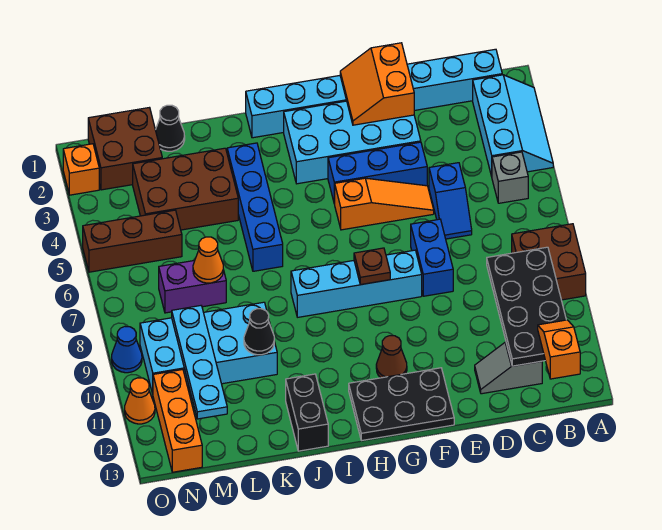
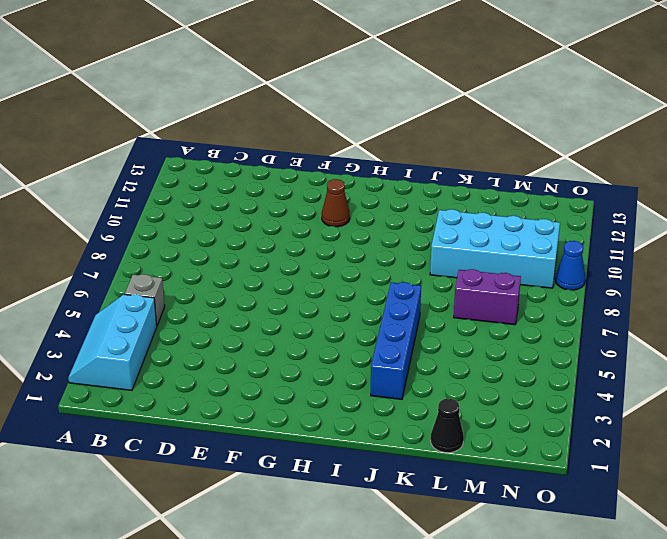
none -> brown brick A8:B9 level 1
none -> cyan brick B1:I1 level 1
none -> grey slope C12:D12 level 1 top C
none -> blue slope D5:D6 level 1 top 5

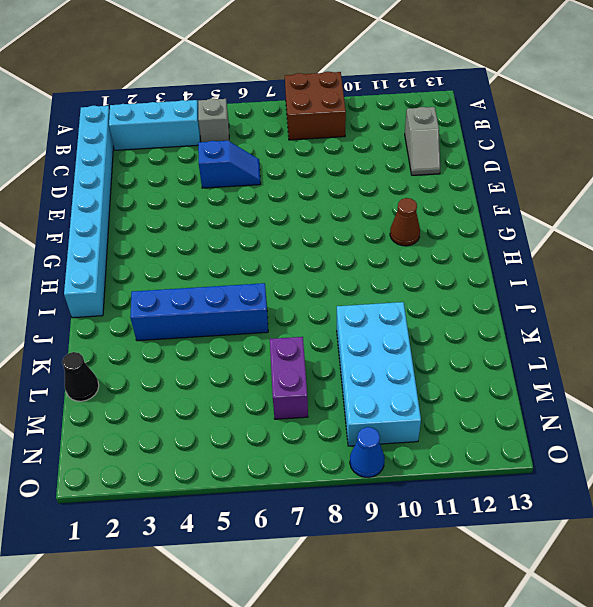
none -> cyan brick E2:H3 level 1
none -> blue brick E4:G4 level 1
none -> orange slope E5:G5 level 1 top G
none -> blue brick E7:E8 level 1

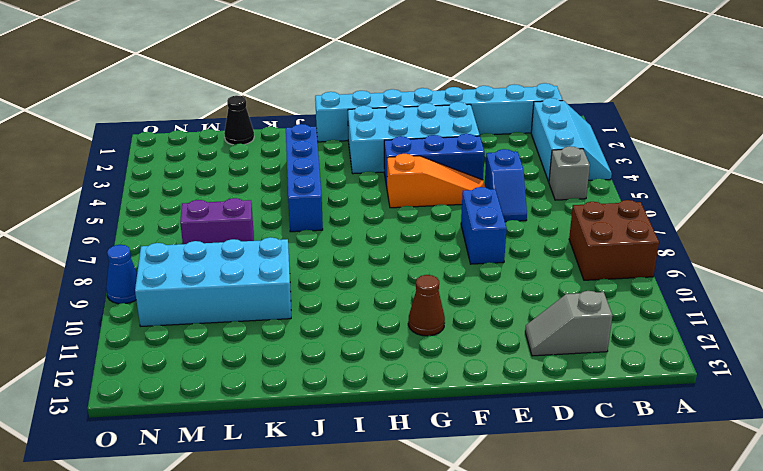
none -> cyan brick F8:I8 level 1
none -> black plate F12:H13 level 1
none -> black brick J12:J13 level 1
none -> brown brick K3:M4 level 1

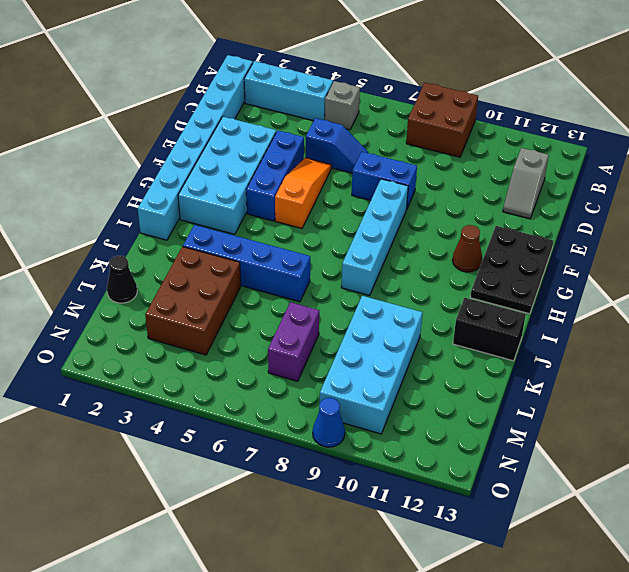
none -> brown brick M1:N2 level 1
none -> brown brick M5:O5 level 1
none -> orange brick N11:N13 level 1
none -> orange brick O2 level 1

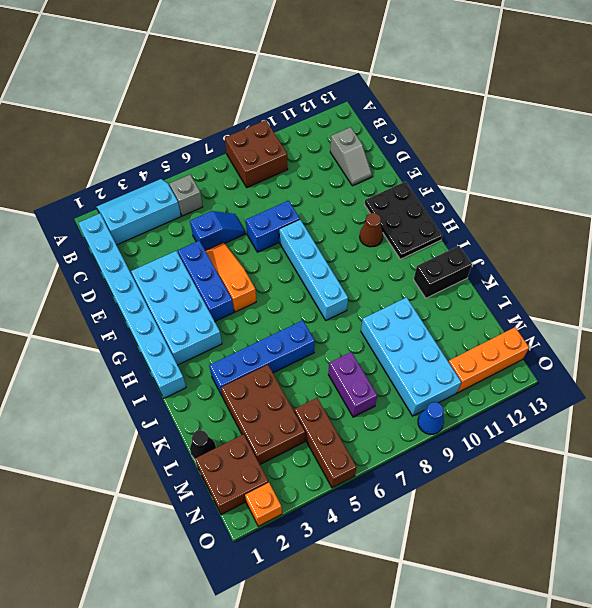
none -> orange cone O11 level 1
none -> black plate B9:C12 level 2
none -> orange slope E1:F2 level 2 top E
none -> brown plate G8 level 2

